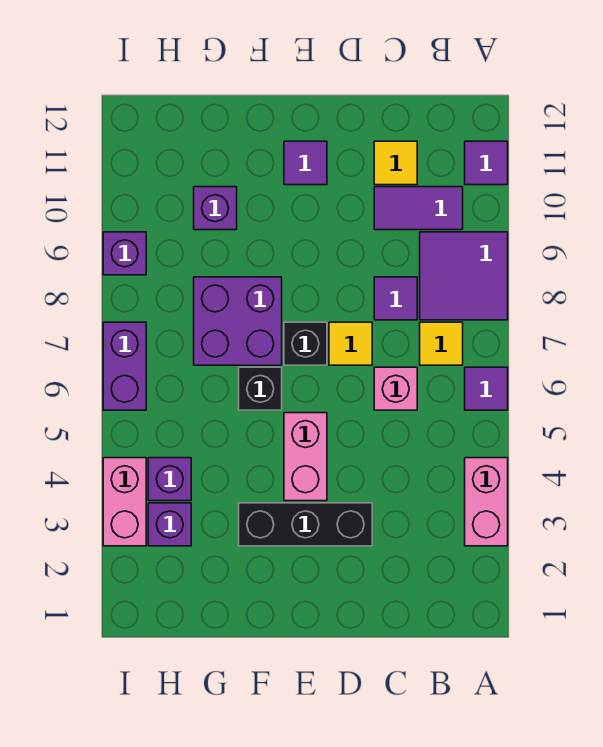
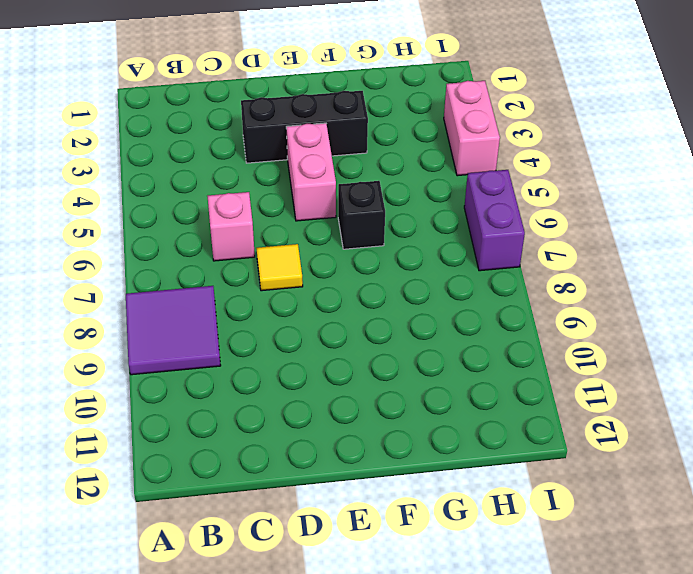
none -> pink brick A3:A4 level 1
none -> purple tile A6 level 1
none -> purple tile A11 level 1

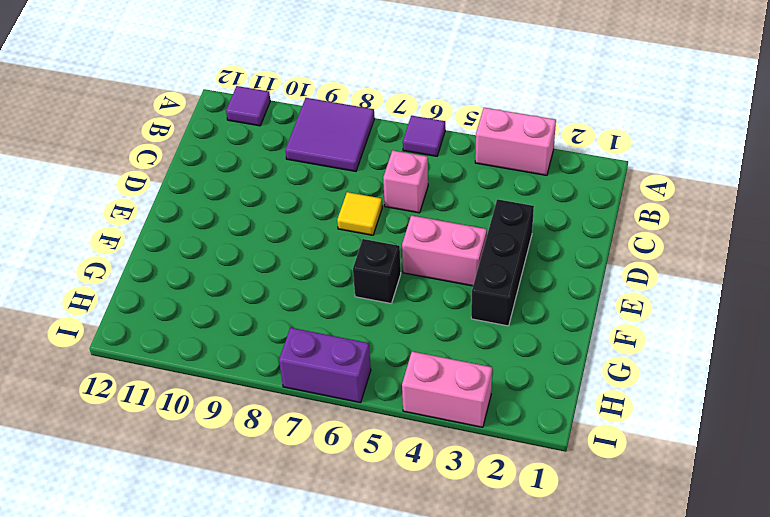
none -> yellow tile B7 level 1
none -> purple tile B10:C10 level 1
none -> purple tile C8 level 1

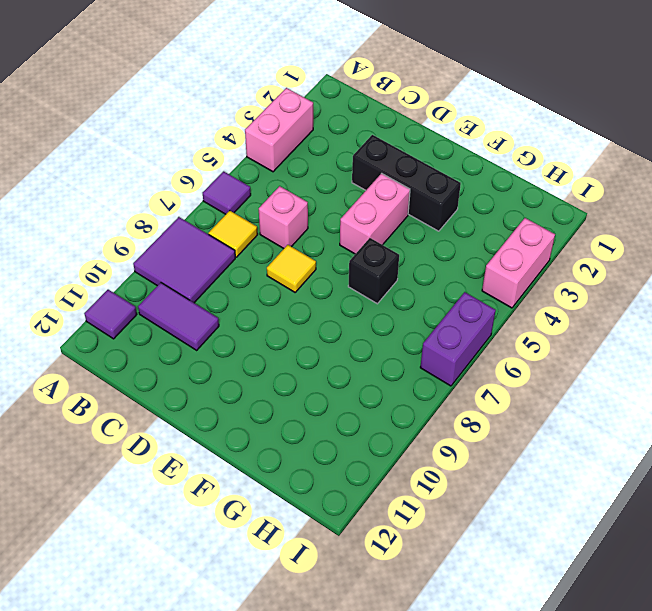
none -> purple tile C8 level 1
none -> yellow tile C11 level 1
none -> black brick E7 level 1

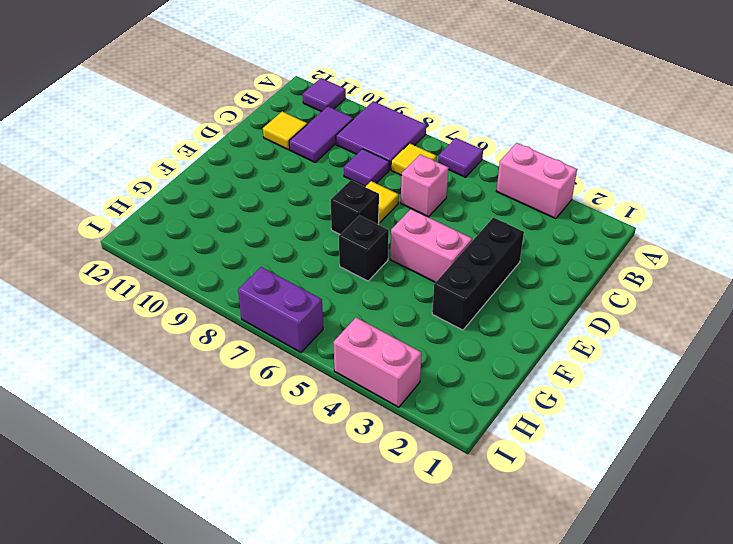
none -> purple tile E11 level 1
none -> purple brick F7:G8 level 1
none -> purple brick G10 level 1

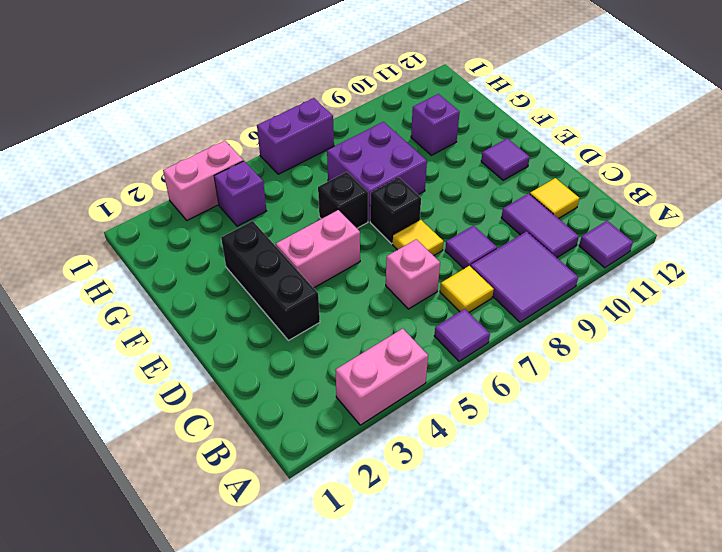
none -> purple brick H3 level 1
none -> purple brick I9 level 1

